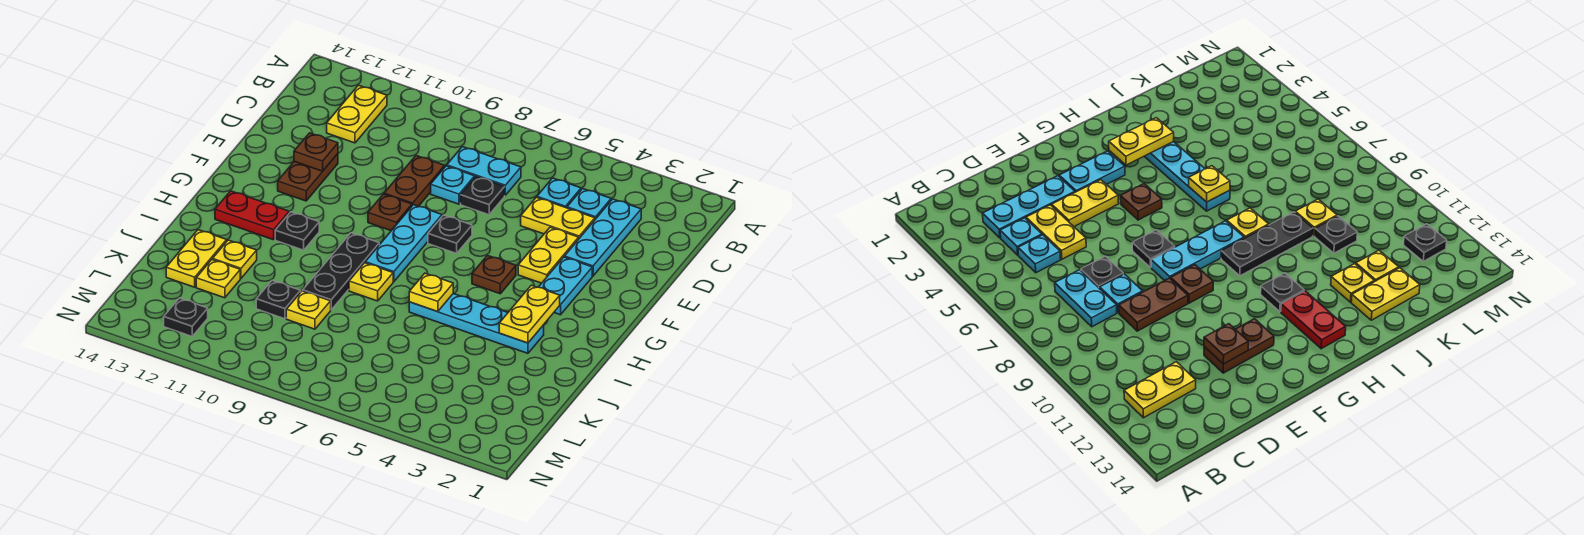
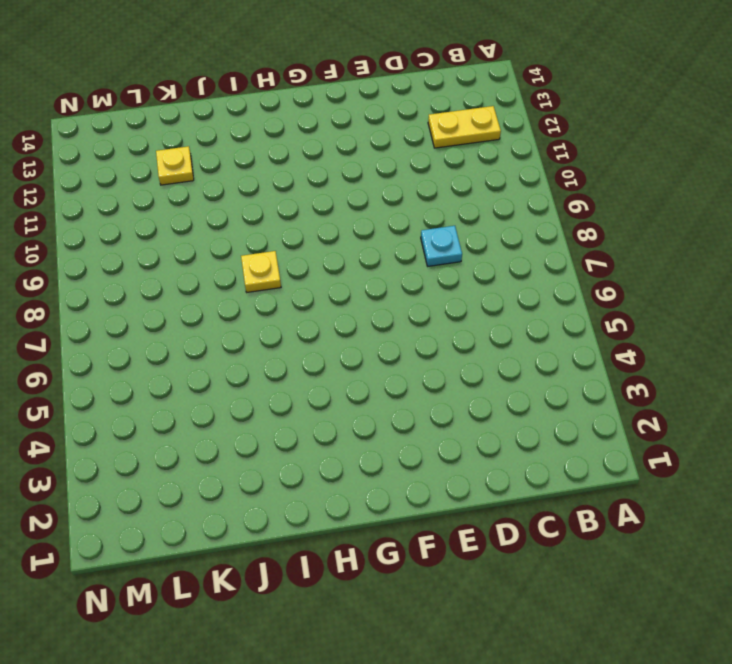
none -> cyan plate C3:E3 level 1
none -> cyan plate C4 level 1
none -> cyan plate C5 level 1
none -> cyan plate C7:C8 level 1

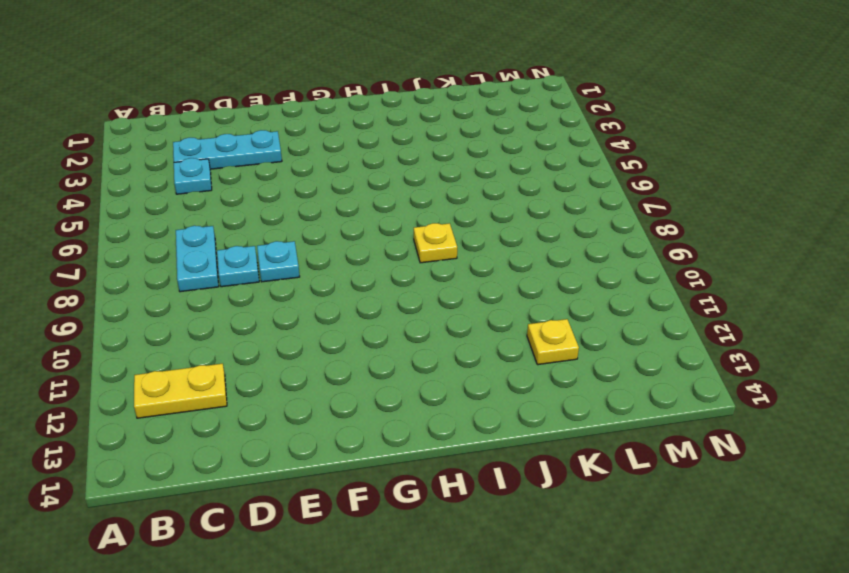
cyan plate E8 level 1 -> cyan plate C5 level 1
none -> yellow plate D4:D5 level 1
none -> black plate D7 level 1
none -> brown plate D9:E9 level 1
none -> yellow plate E4:F4 level 1

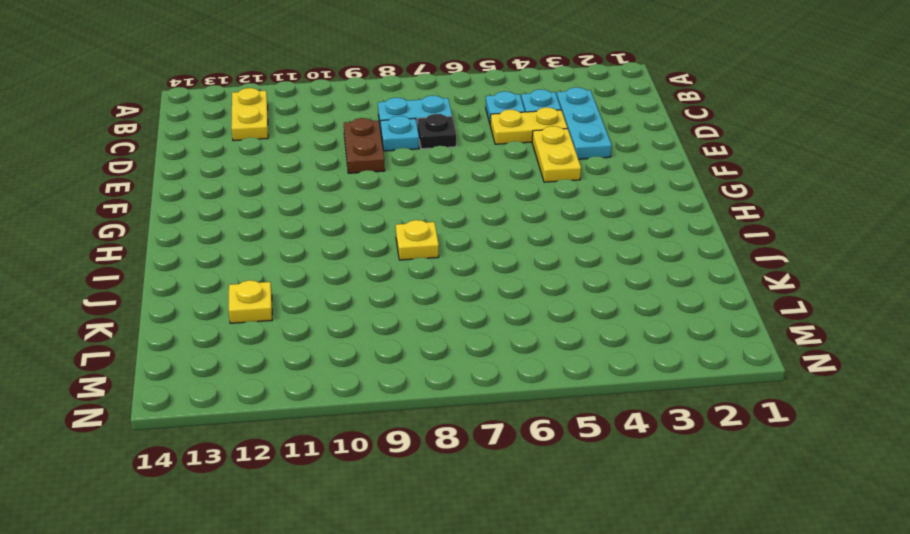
none -> brown plate E12:F12 level 1
none -> cyan plate F3:G3 level 1
none -> black plate F7 level 1
none -> cyan plate F8:H8 level 1

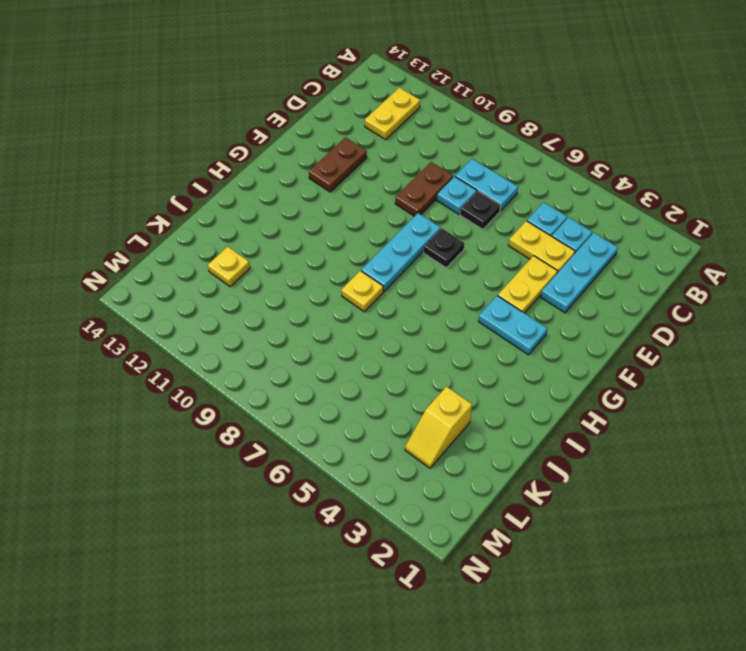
cyan plate G3:G4 level 1 -> cyan plate F3:G3 level 1
yellow slope K3:L3 level 1 top K -> none
none -> brown plate F9 level 1
none -> brown plate G5 level 1
none -> black plate H9:J9 level 1
none -> black plate H11 level 1

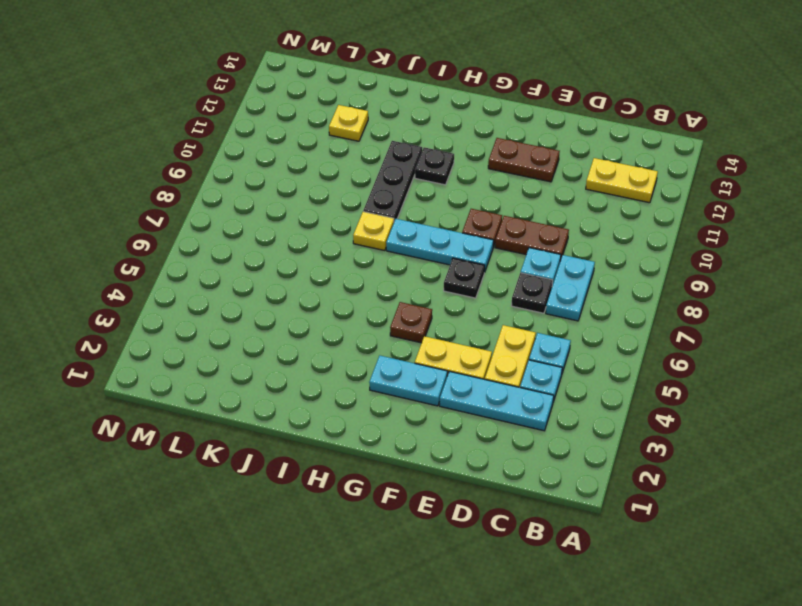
black plate I9:I11 level 1 -> black plate H9:J9 level 1
none -> red plate H12:H13 level 1
none -> cyan plate I3:I6 level 1
none -> yellow plate J12 level 1
none -> yellow plate J13:K13 level 1

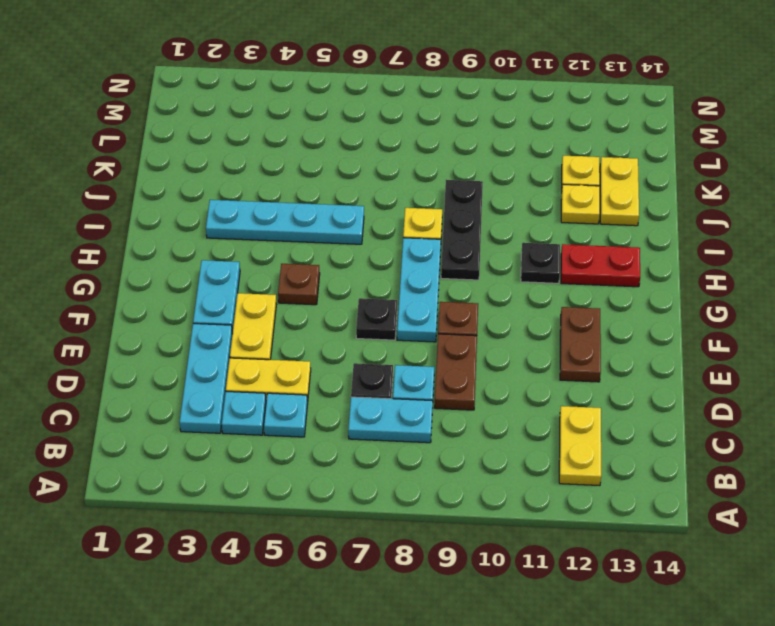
none -> yellow plate K9 level 1
none -> black plate K10 level 1
none -> black plate M12 level 1
none -> brown plate E12 level 2

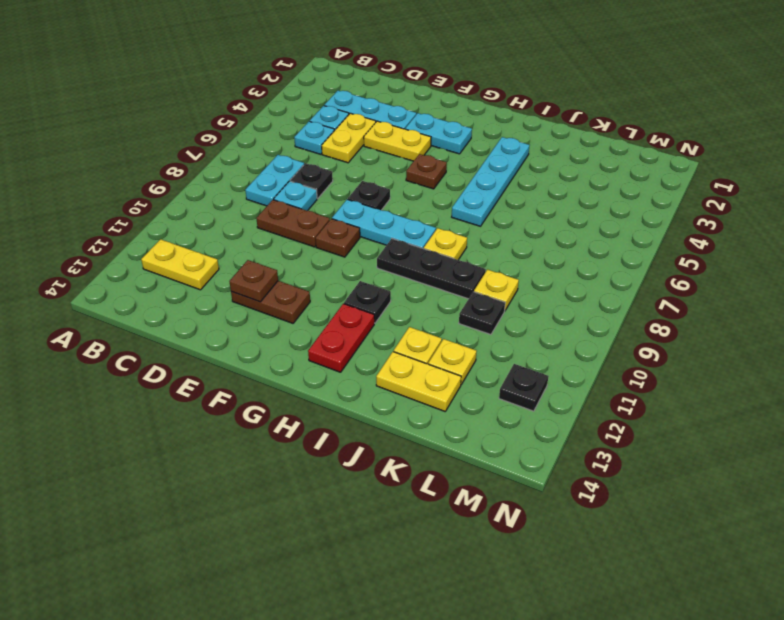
none -> yellow plate H3:I3 level 2
none -> yellow plate I6 level 2

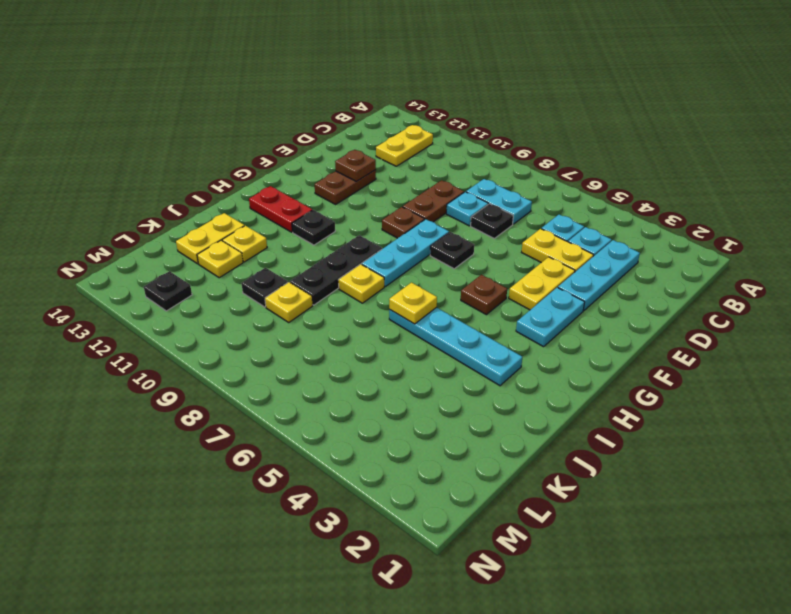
none -> yellow plate H3:I3 level 2

